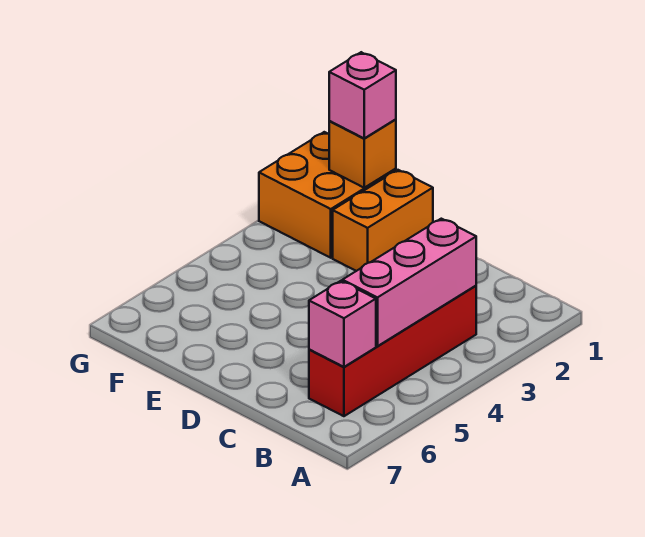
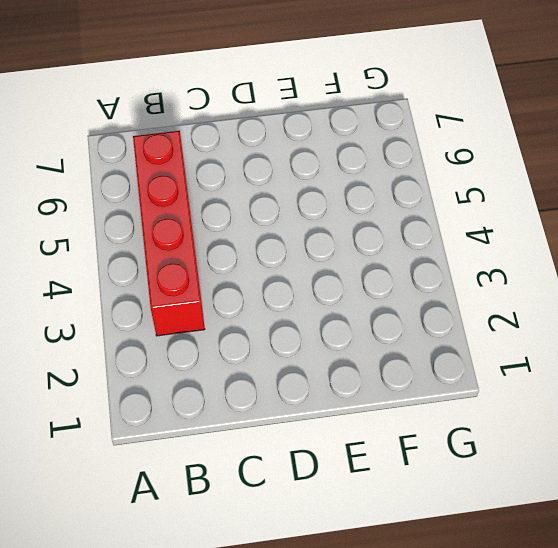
none -> orange brick E1:E2 level 1
none -> orange brick F1:G2 level 1

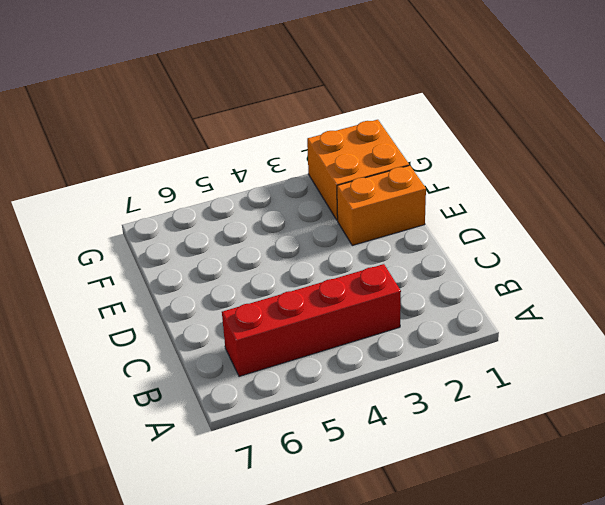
none -> pink brick B3:B5 level 2
none -> pink brick B6 level 2

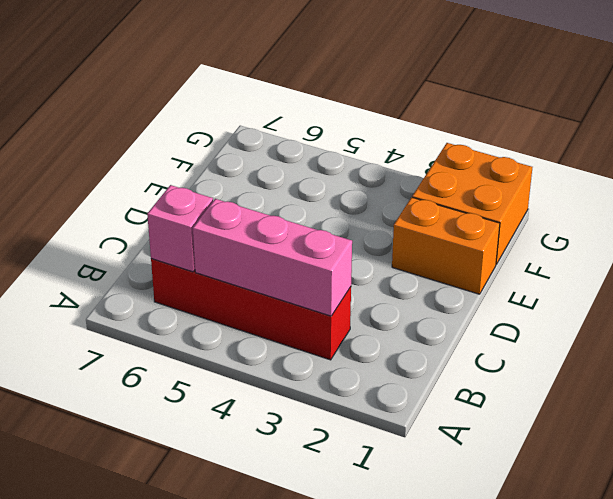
none -> orange brick F1 level 2
none -> pink brick F1 level 3

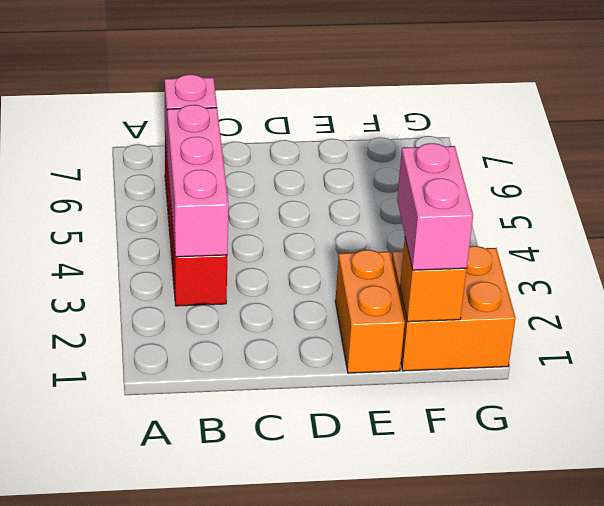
pink brick F1:F2 level 3 -> pink brick F1 level 3

